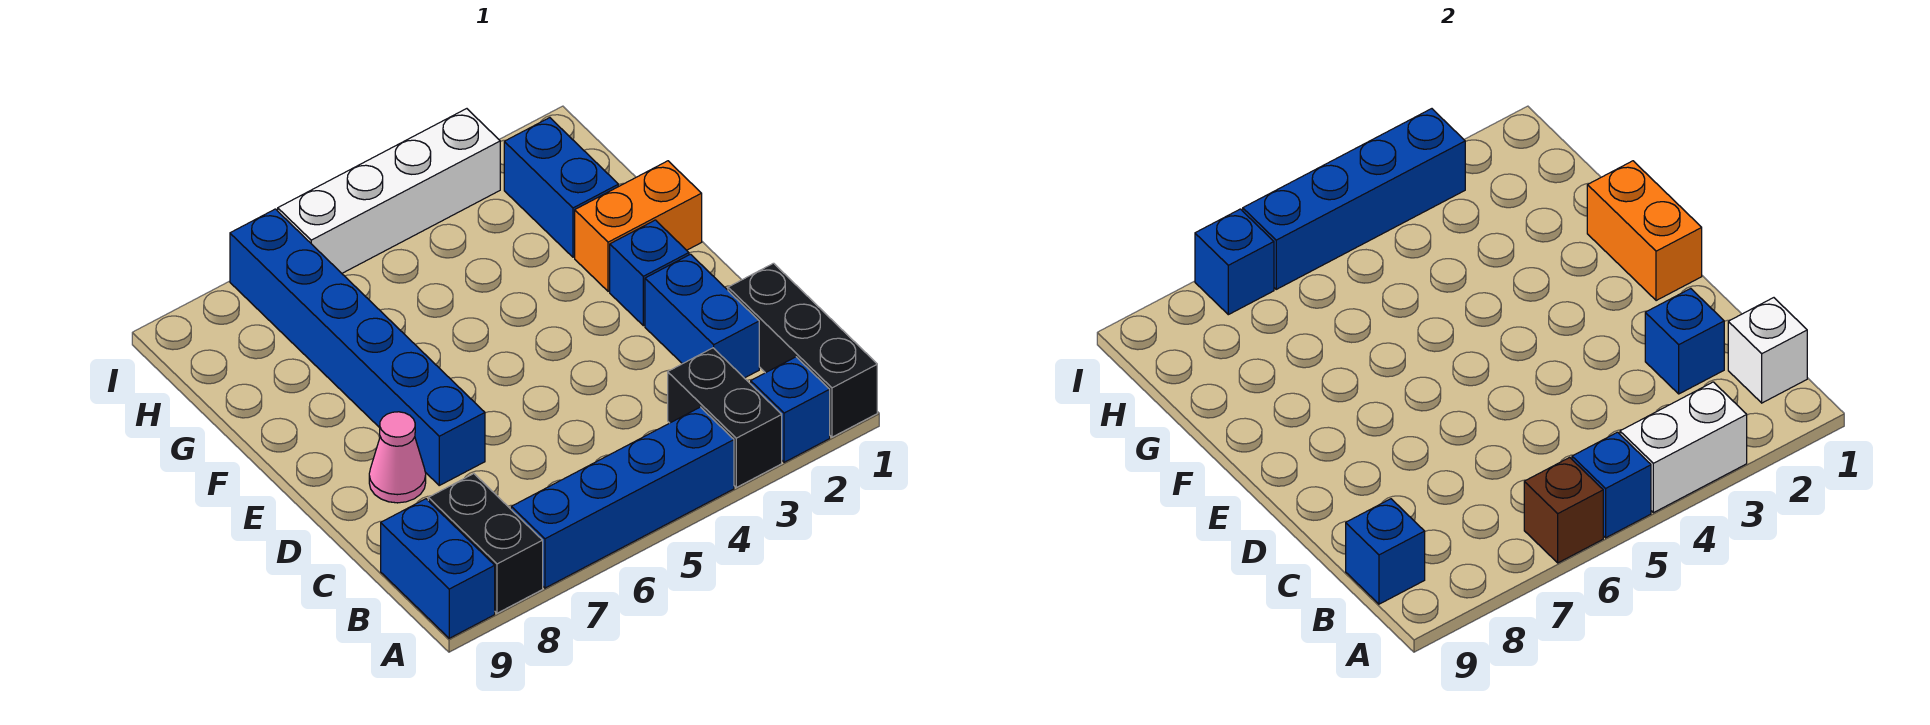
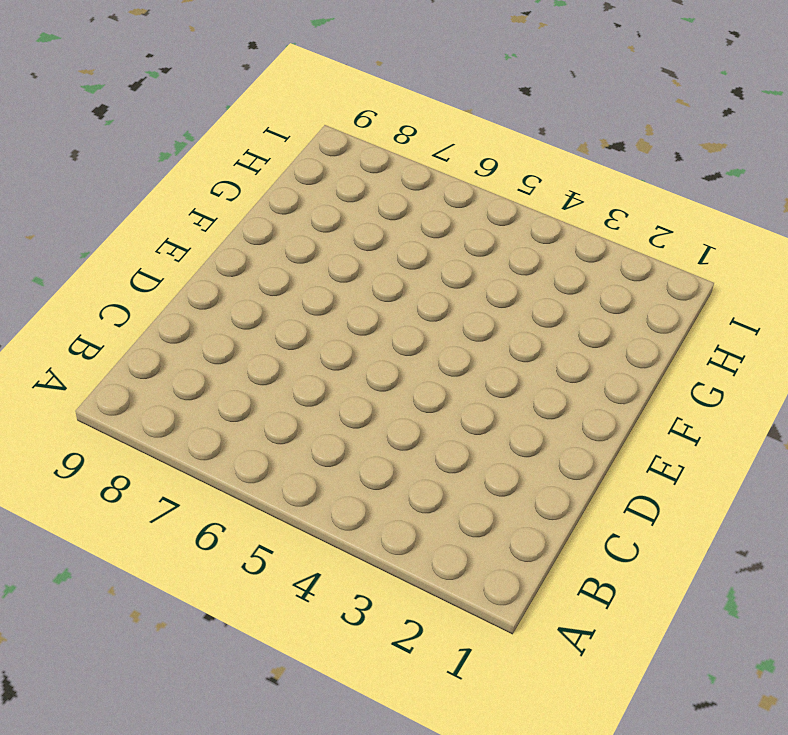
none -> black brick A1:C1 level 1
none -> blue brick A2 level 1
none -> black brick A3:B3 level 1

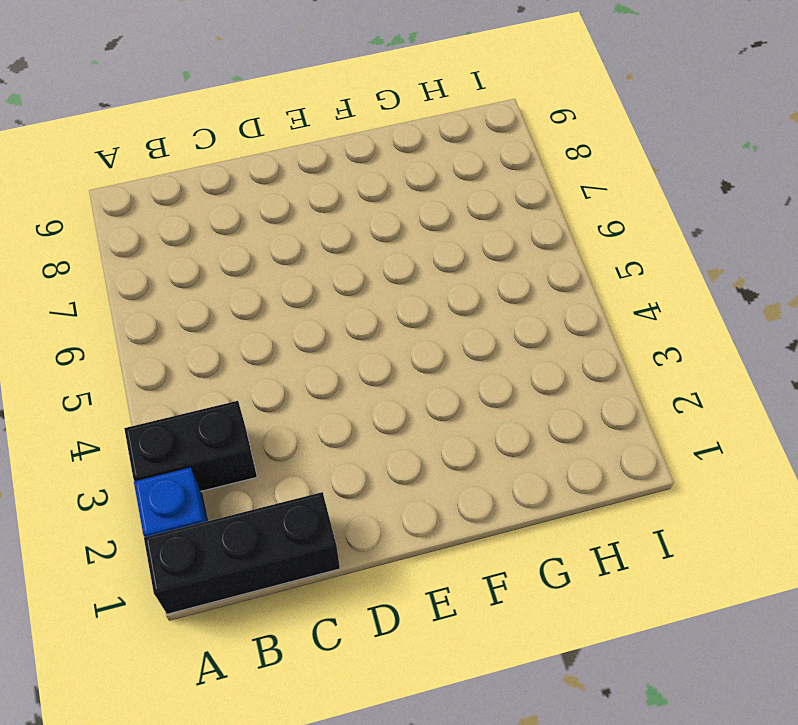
none -> blue brick A4:A7 level 1
none -> black brick A8:B8 level 1
none -> blue brick A9:B9 level 1

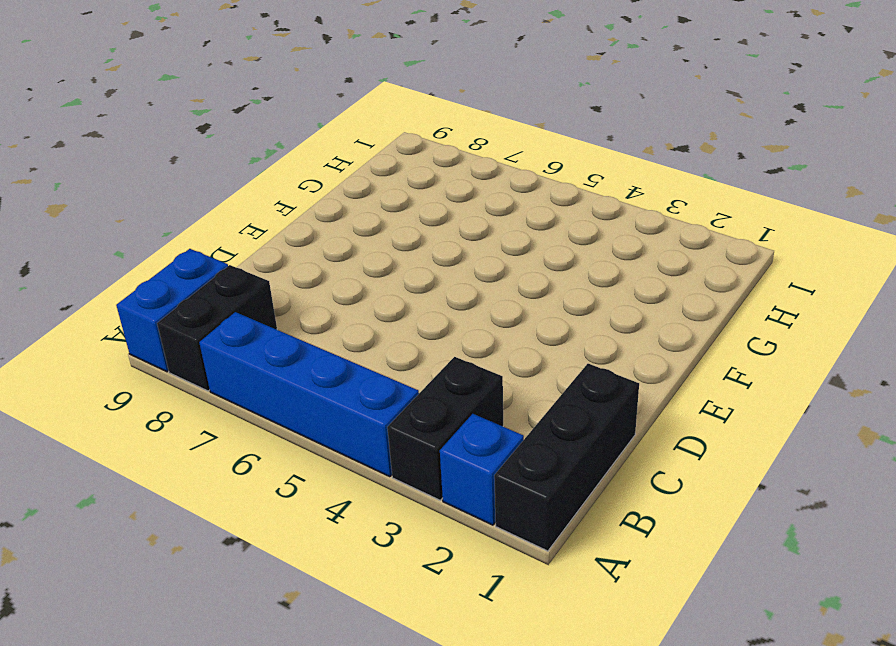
none -> blue brick C2:D2 level 1
none -> blue brick D7:I7 level 1
none -> pink cone D8 level 1

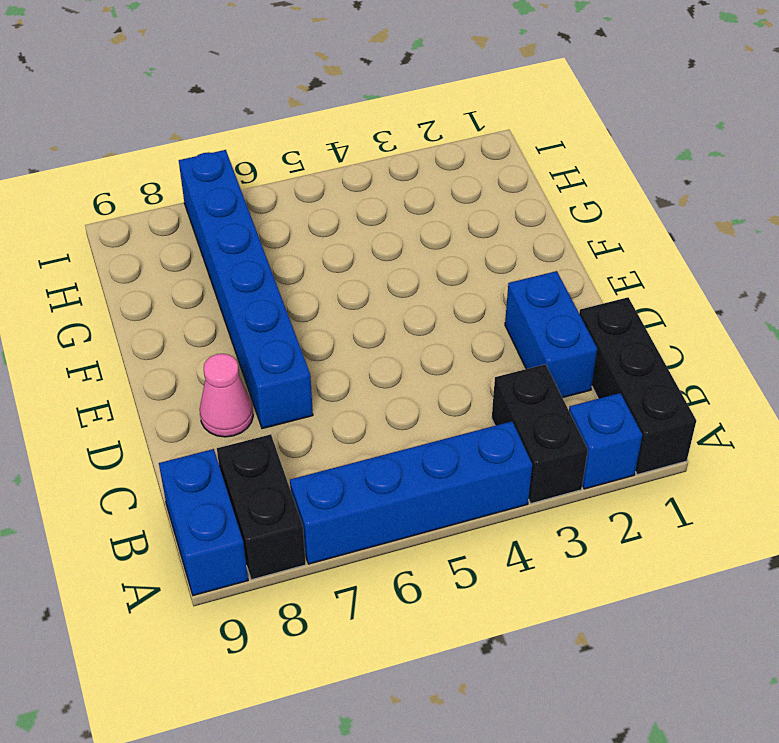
none -> blue brick E2 level 1
none -> orange brick F1:F2 level 1
none -> blue brick G2:H2 level 1

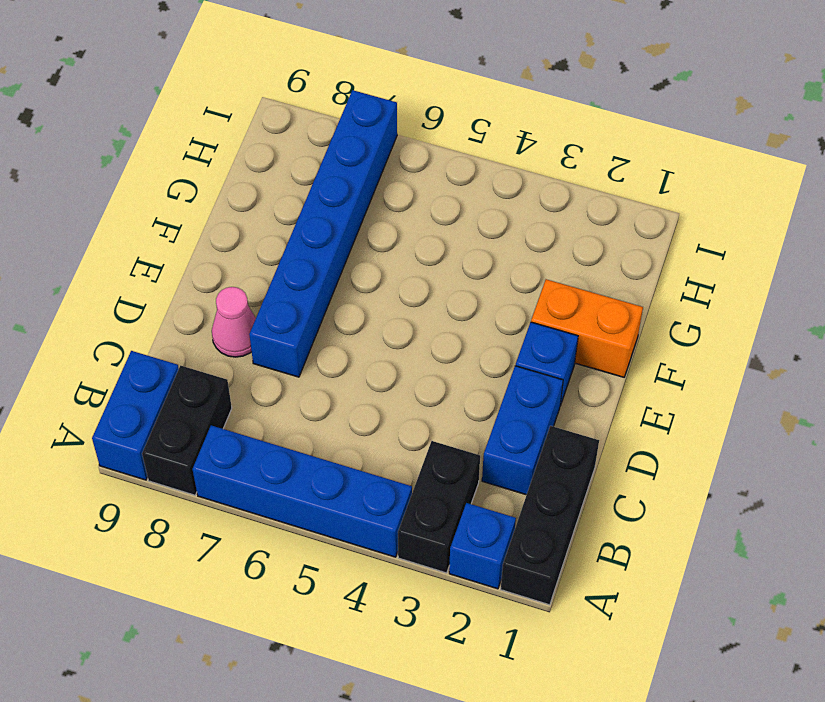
none -> blue brick G2:H2 level 1
none -> white brick I3:I6 level 1
none -> white brick A3:A4 level 2

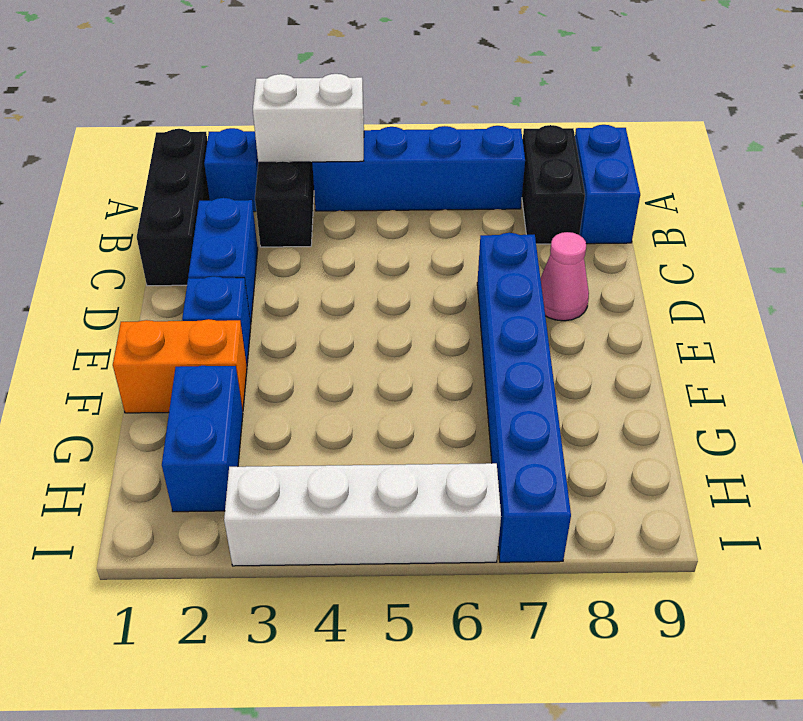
none -> blue brick A5 level 2
none -> brown brick A6 level 2
none -> white brick B1 level 2

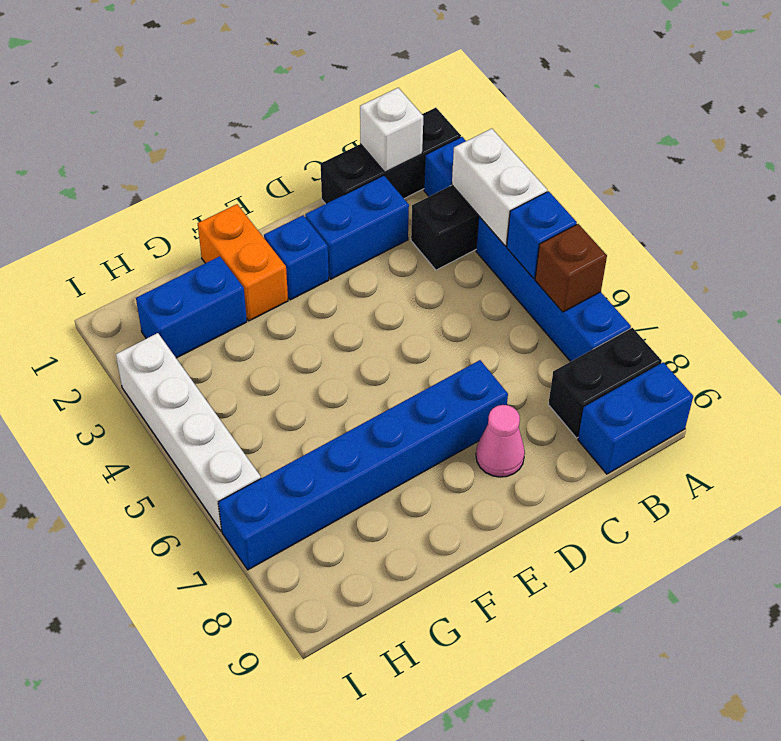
none -> blue brick B9 level 2
none -> blue brick C2 level 2
none -> orange brick E1:F1 level 2

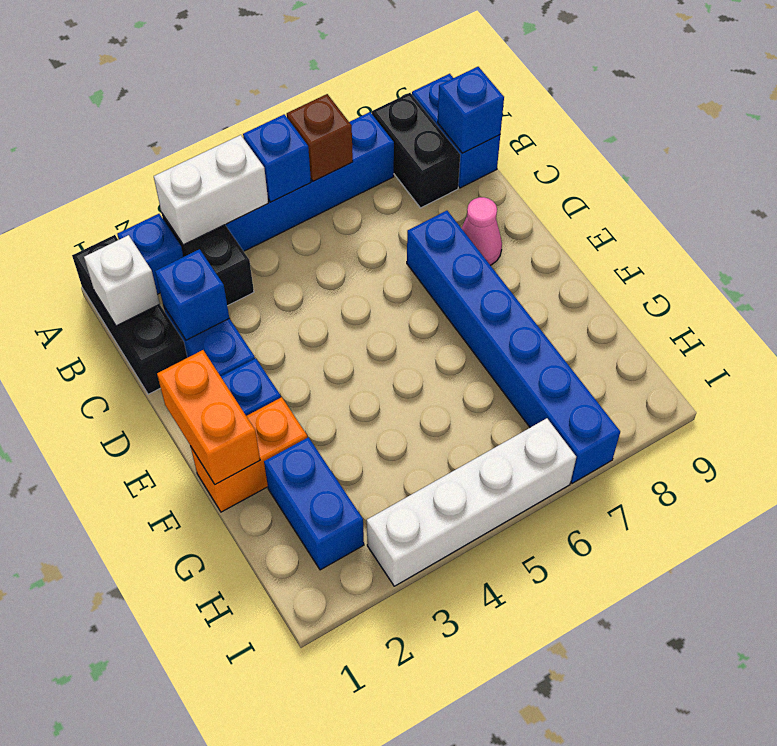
none -> blue brick I3:I6 level 2
none -> blue brick I7 level 2

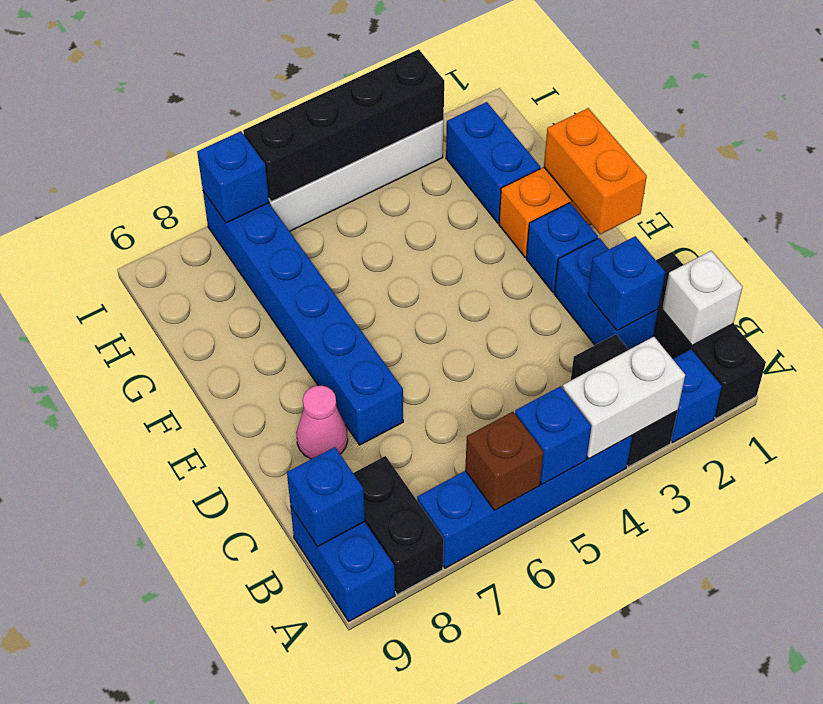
black brick I3:I6 level 2 -> blue brick I3:I6 level 2

